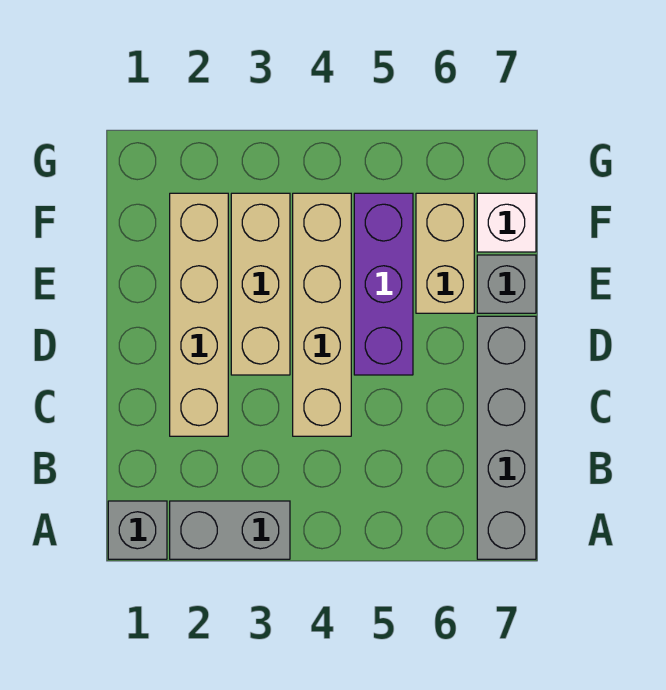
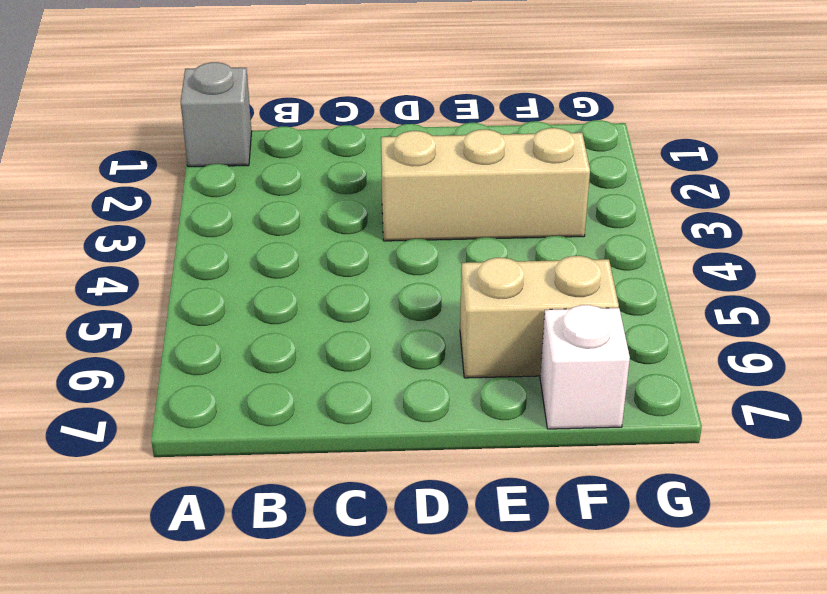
none -> grey brick A2:A3 level 1
none -> grey brick A7:D7 level 1

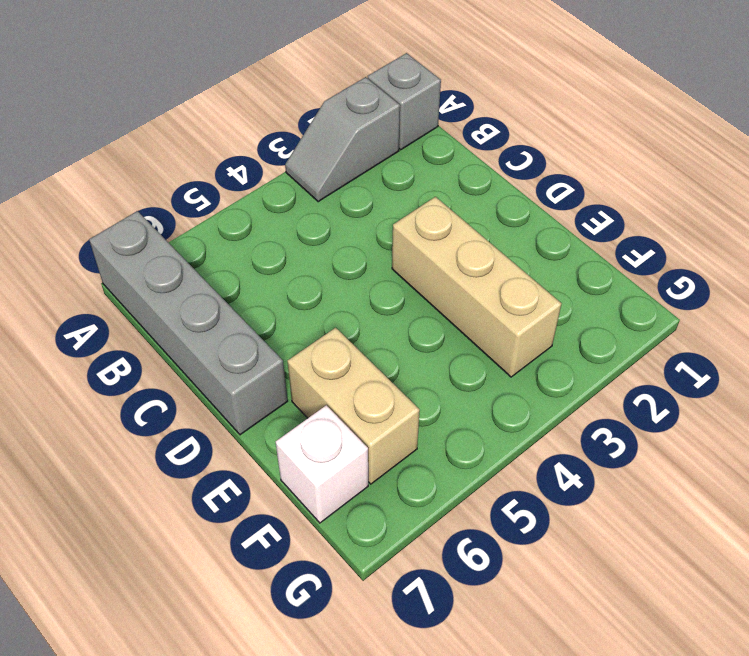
grey slope A2:A3 level 1 top 2 -> grey brick A2:A3 level 1
none -> tan brick C2:F2 level 1
none -> tan brick C4:F4 level 1

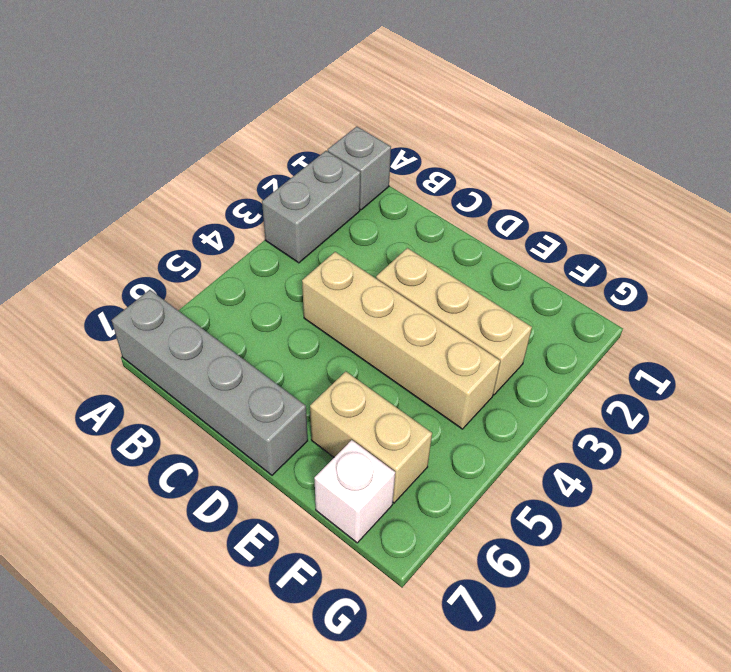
none -> tan brick C2:F2 level 1
none -> purple brick D5:F5 level 1

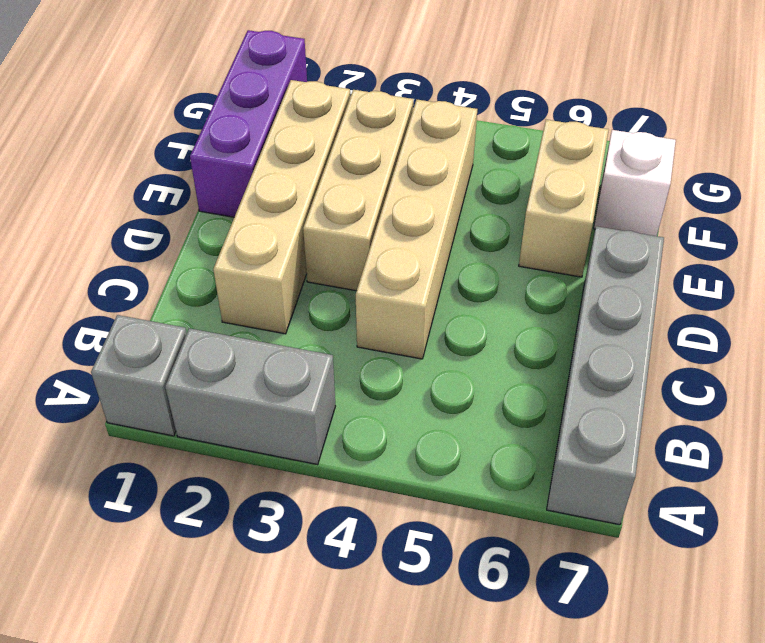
purple brick E1:G1 level 1 -> purple brick D5:F5 level 1
none -> grey brick E7 level 1

